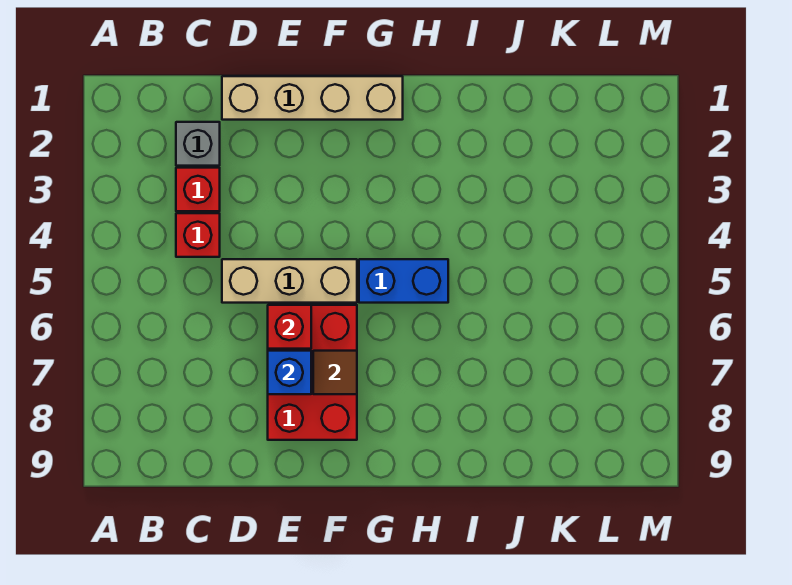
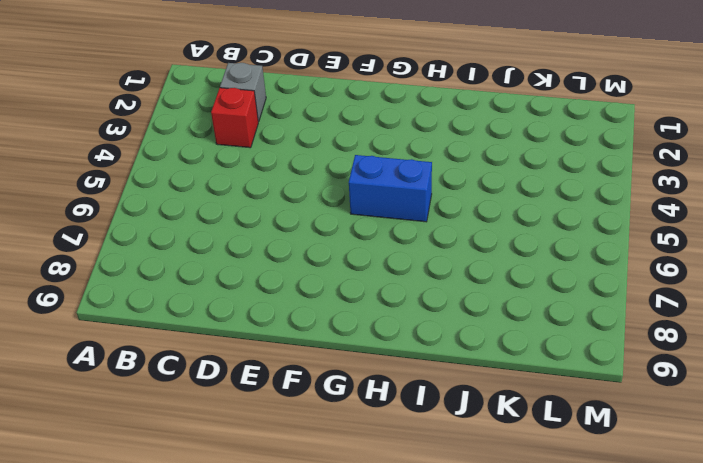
none -> red brick C4 level 1
none -> tan brick D1:G1 level 1

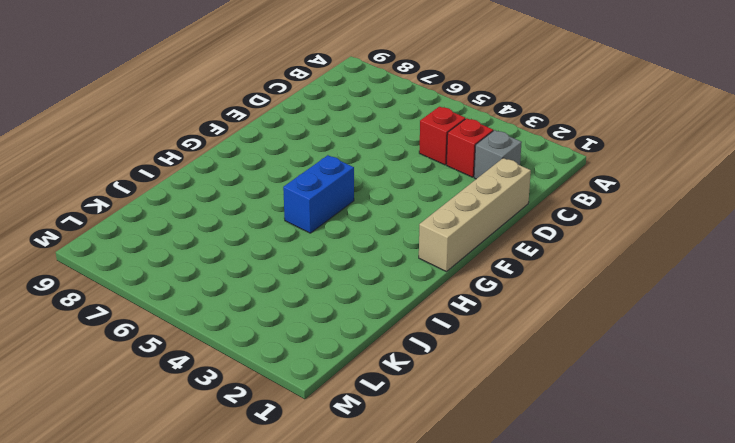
none -> tan brick D5:F5 level 1
none -> red brick E6:F8 level 1

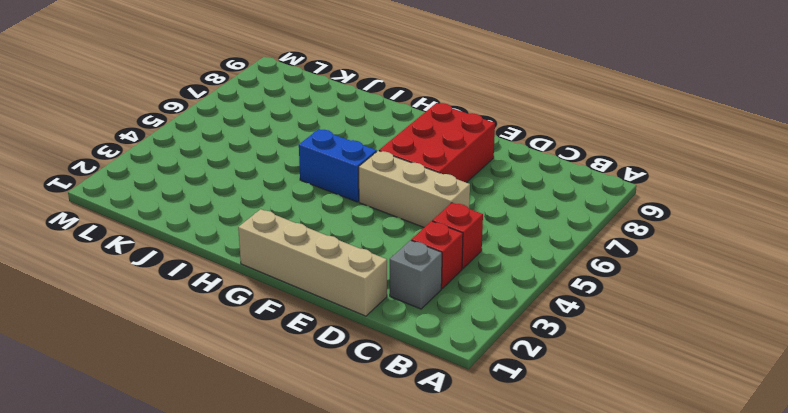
none -> red brick E6 level 2
none -> blue brick E7 level 2

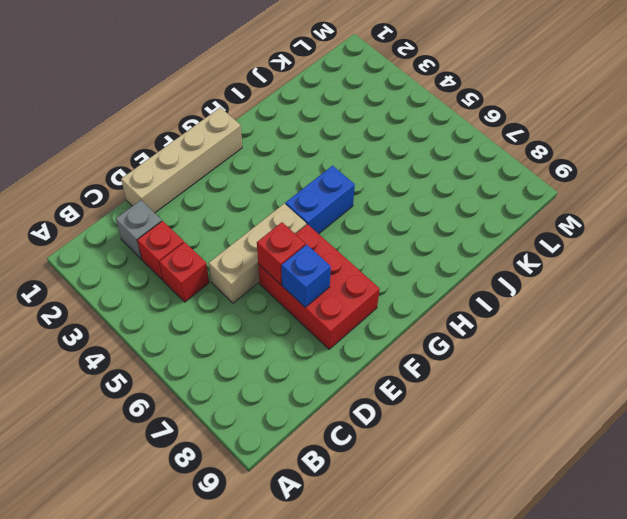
none -> brown tile F7 level 2

